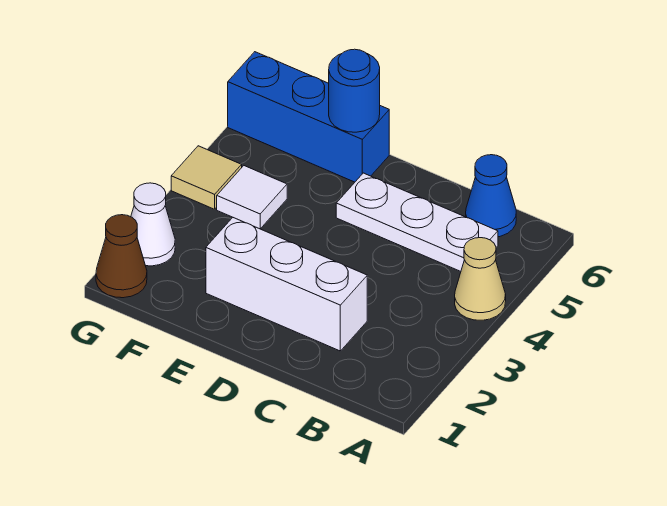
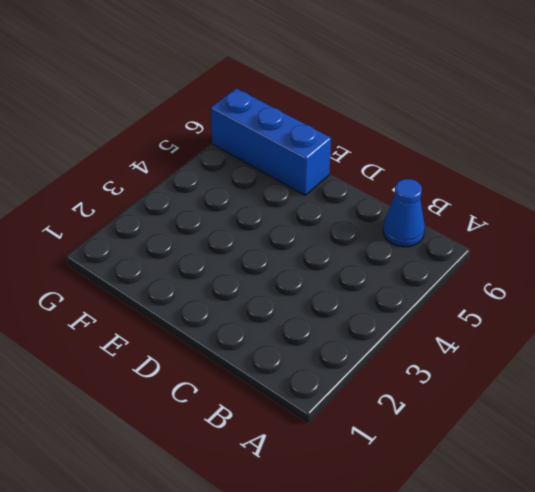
none -> tan cone A4 level 1
none -> white plate B5:D5 level 1

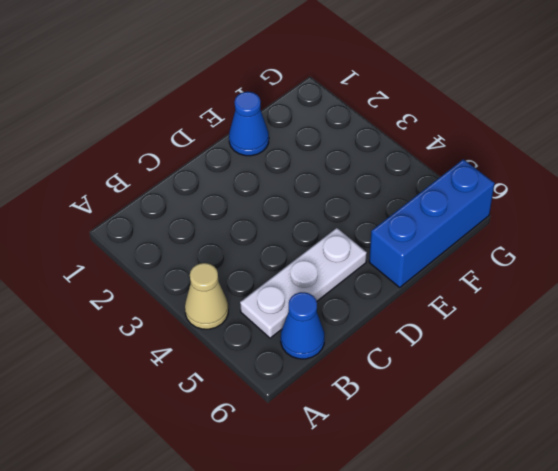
blue cone E1 level 1 -> none
none -> white brick C2:E2 level 1
none -> white tile F4 level 1

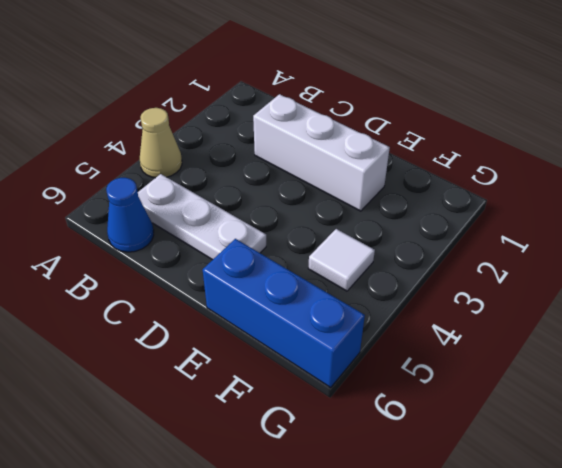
none -> brown cone G1 level 1
none -> white cone G2 level 1

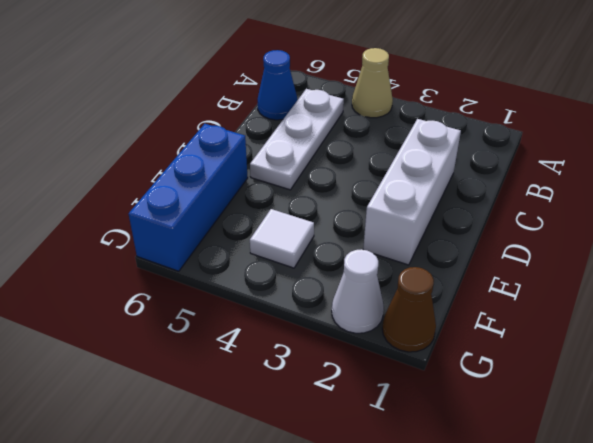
none -> tan tile G4 level 1
none -> blue round brick E6 level 2

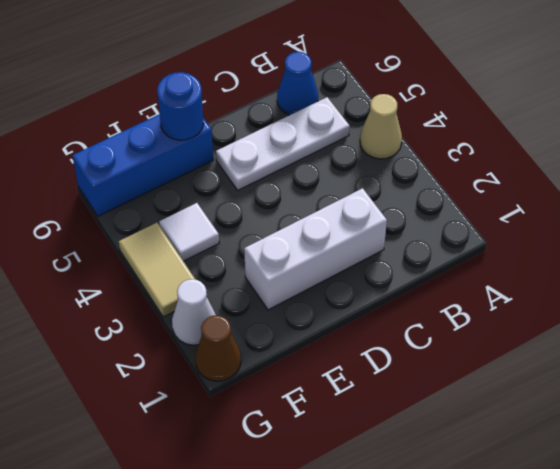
tan tile G3:G4 level 1 -> tan tile G4 level 1

